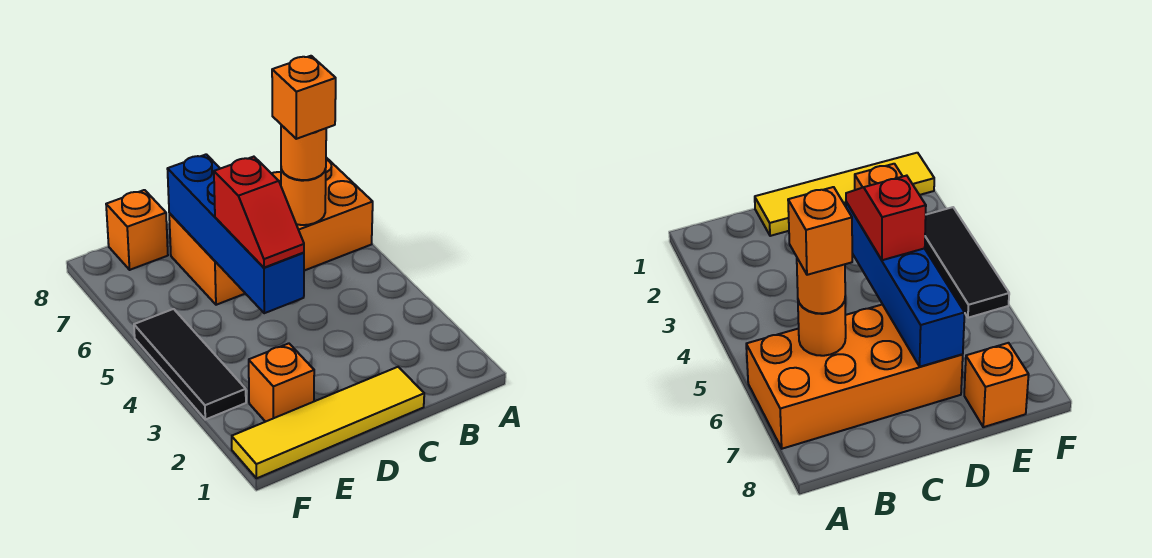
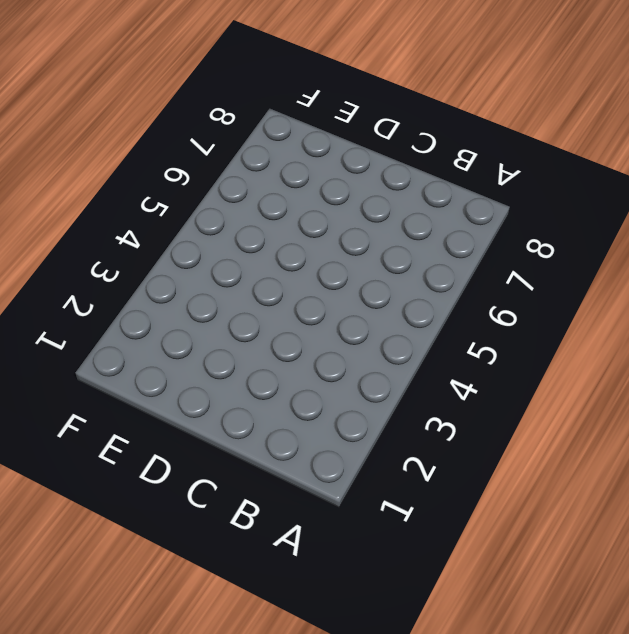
none -> orange brick A6:D7 level 1
none -> yellow tile C1:F1 level 1

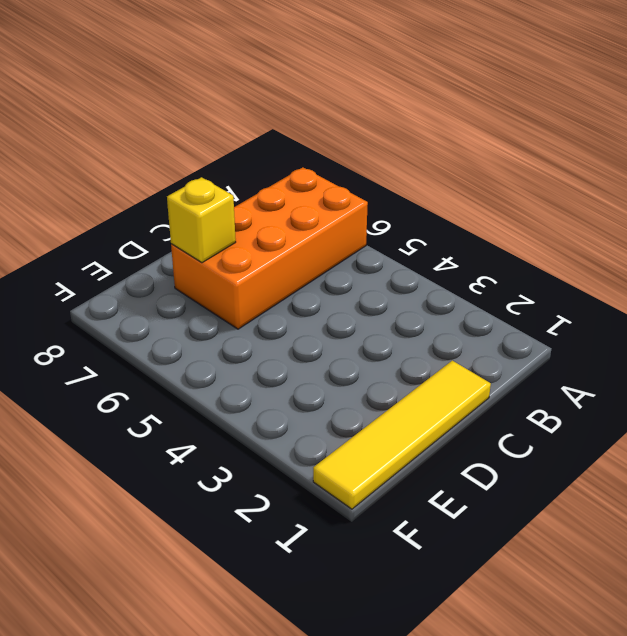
yellow brick D7 level 2 -> blue brick D4:D7 level 2
none -> orange brick E2 level 1
none -> orange brick E8 level 1

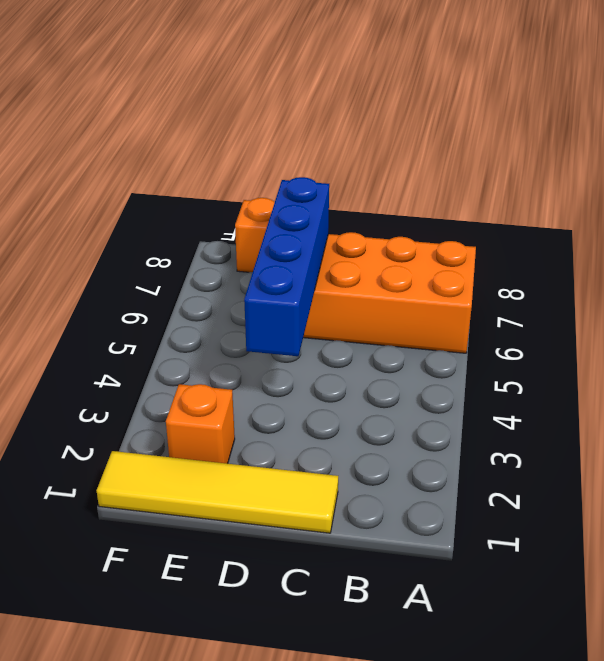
none -> black tile F3:F5 level 1
none -> orange round brick B6 level 2

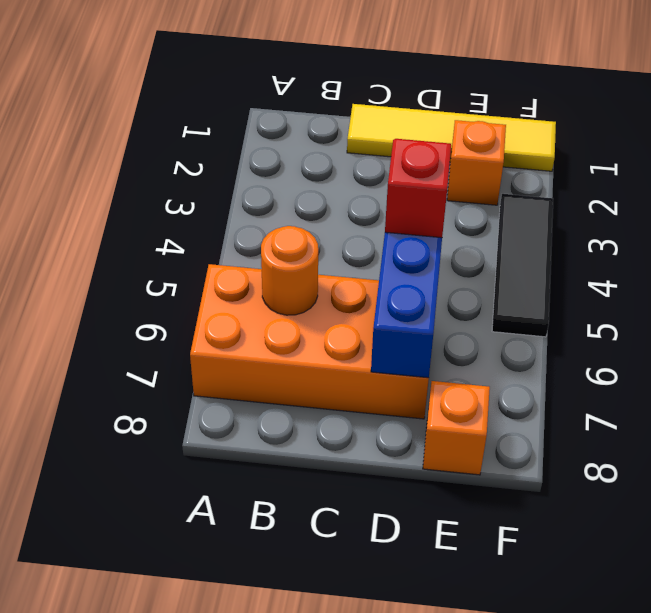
none -> orange round brick B6 level 3
none -> orange brick B6 level 4

